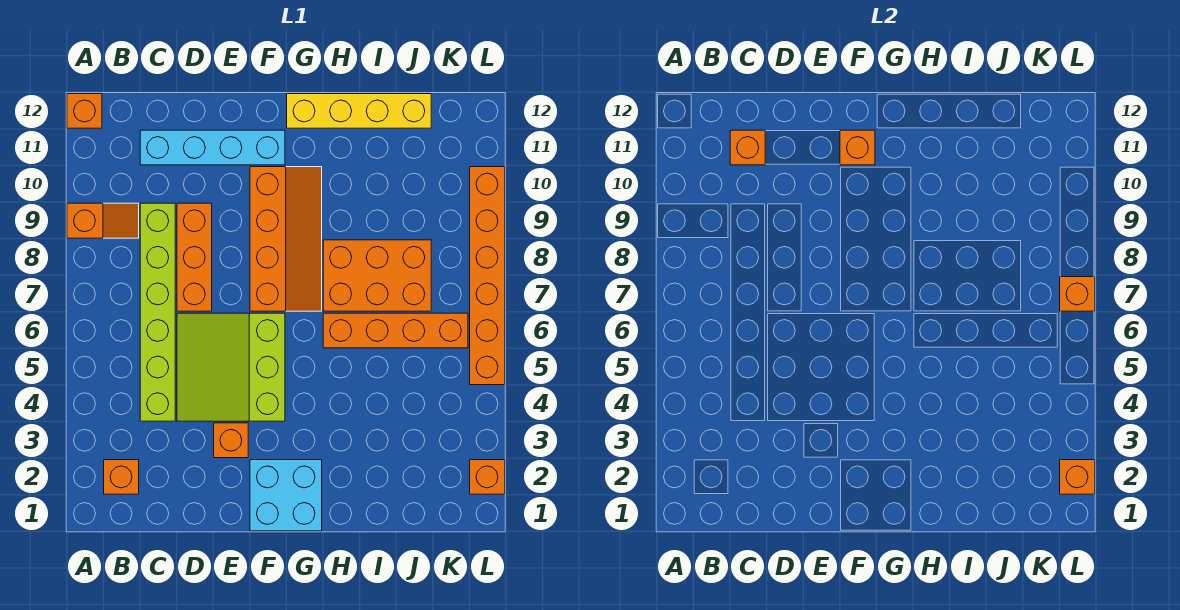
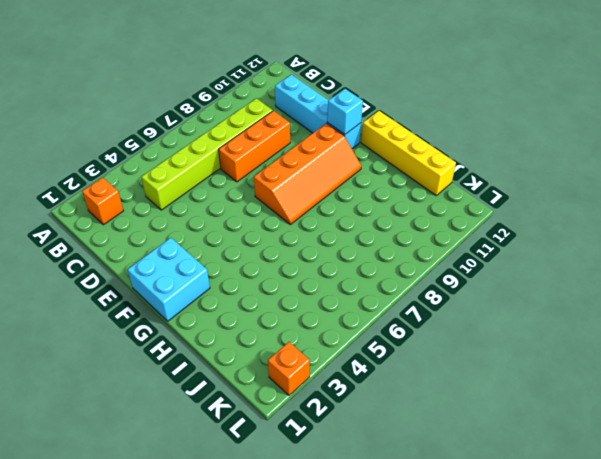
cyan brick F11 level 2 -> orange brick F11 level 2
none -> orange slope A9:B9 level 1 top A
none -> orange brick A12 level 1
none -> lime slope D4:F6 level 1 top F

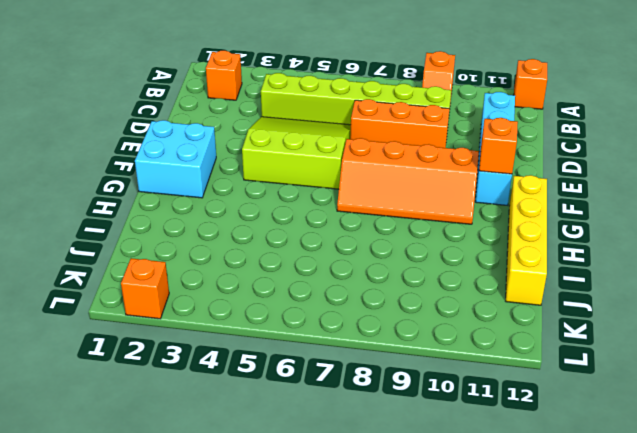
none -> orange brick E3 level 1
none -> orange brick H6:K6 level 1
none -> orange brick H7:J8 level 1

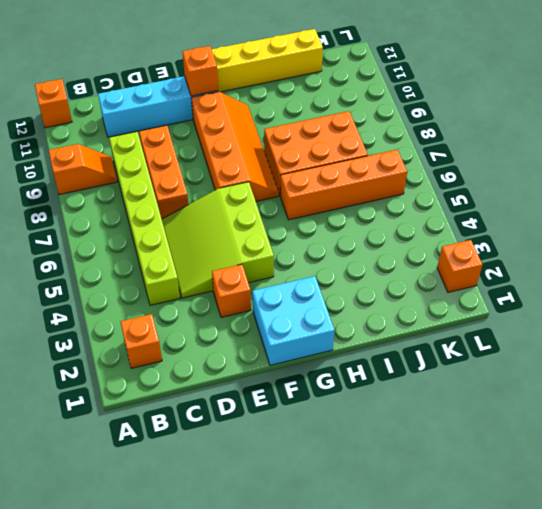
none -> orange brick L5:L10 level 1
none -> orange brick C11 level 2
none -> orange brick L2 level 2

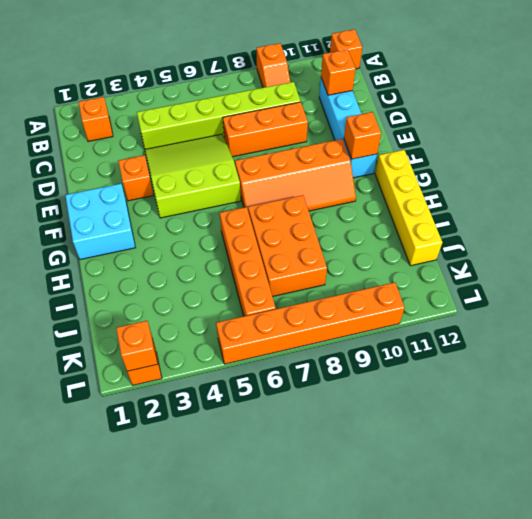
none -> orange brick L7 level 2

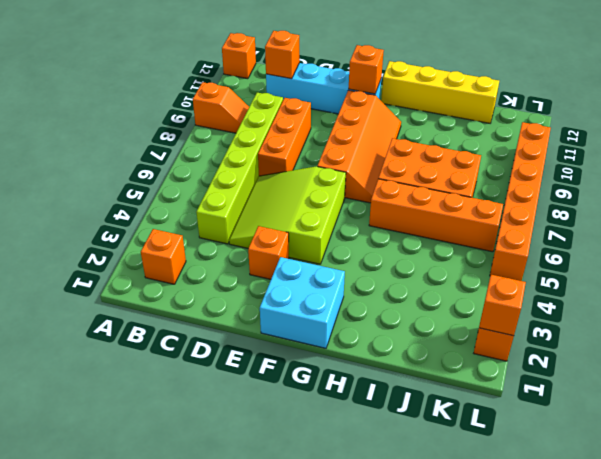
none -> orange brick L7 level 2

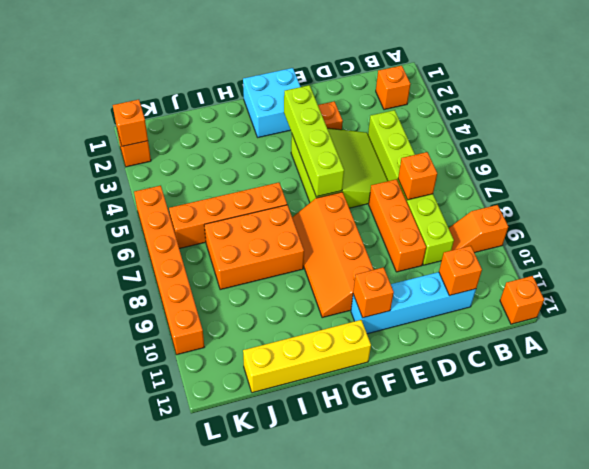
orange brick C7 level 2 -> orange brick L7 level 2
lime brick F3:F6 level 2 -> none

